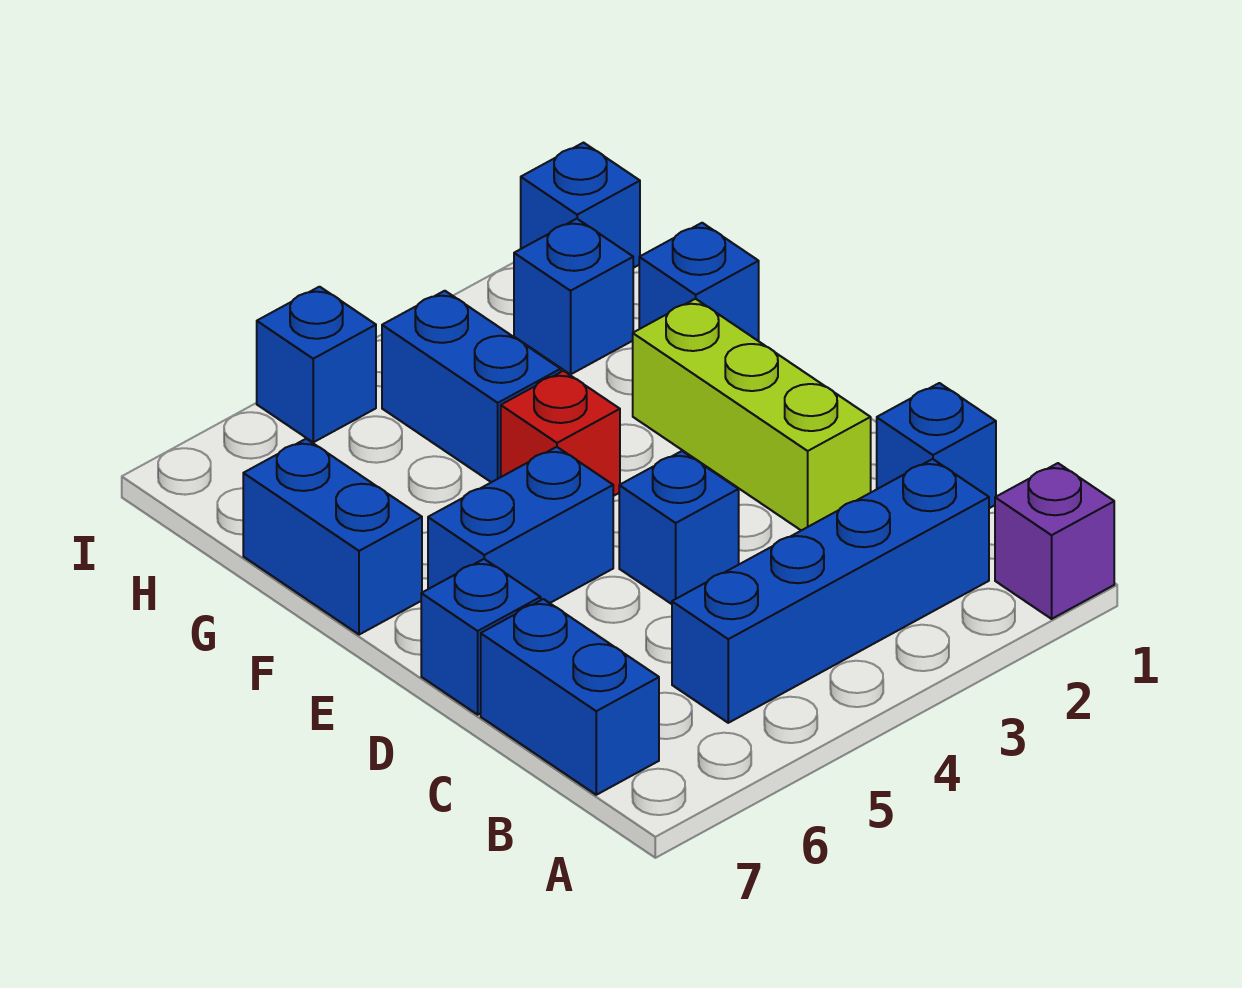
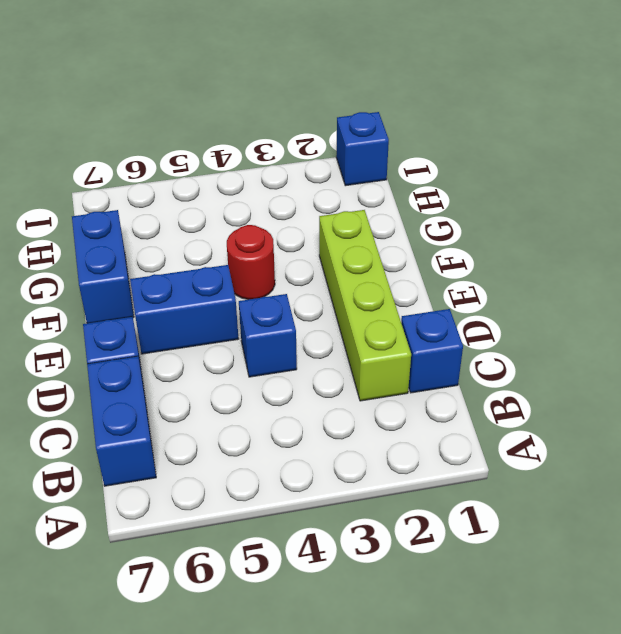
lime brick C2:F2 level 1 -> lime brick D2:F2 level 1
red round brick F4 level 1 -> red brick F4 level 1
none -> purple brick A1 level 1
none -> blue brick B2:B5 level 1
none -> blue brick G1 level 1

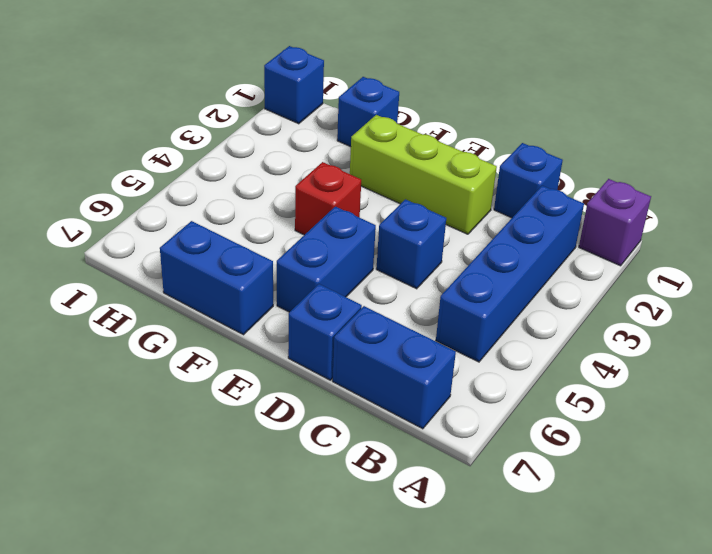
none -> blue brick G4:H4 level 1
none -> blue brick H2 level 1
none -> blue brick I5 level 1

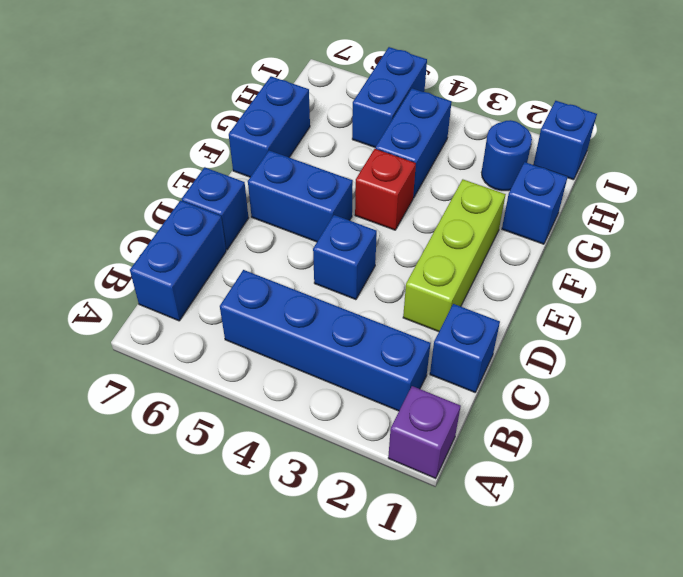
blue round brick H2 level 1 -> blue brick H2 level 1
blue brick H5:I5 level 1 -> blue brick I5 level 1

